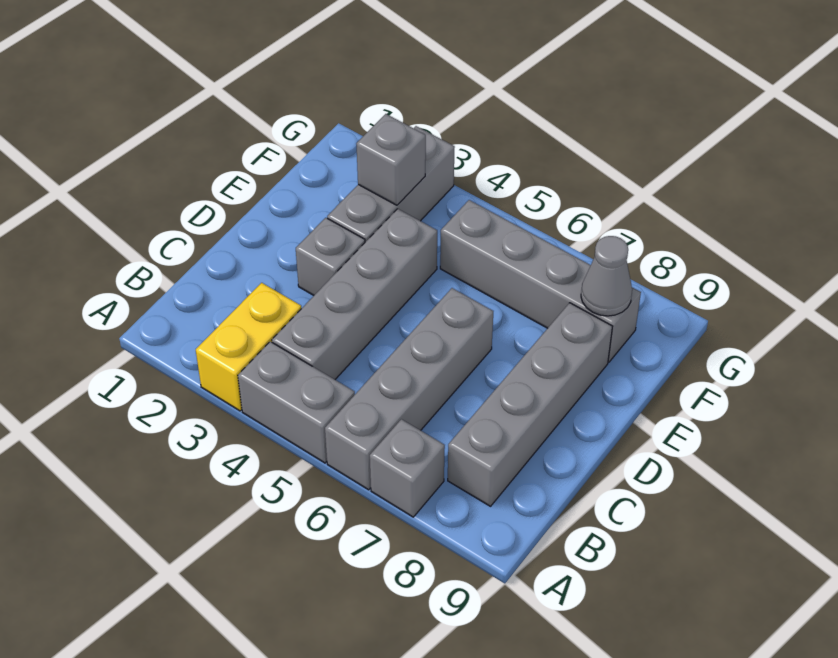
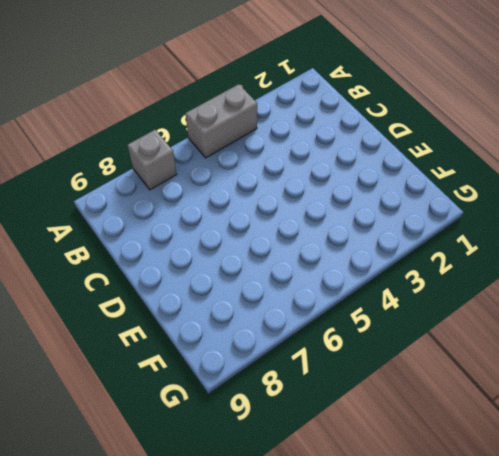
none -> yellow brick A3:B3 level 1
none -> grey brick A6:D6 level 1

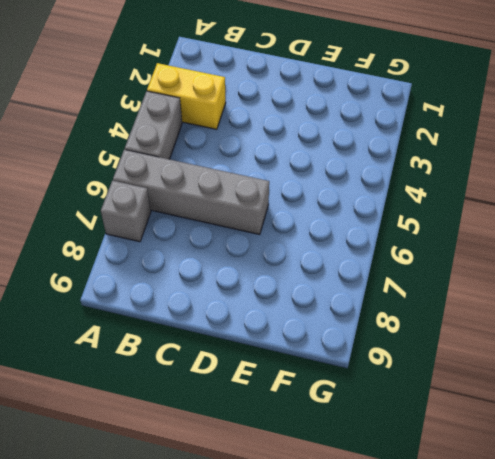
none -> grey brick B4:E4 level 1
none -> grey brick B8:E8 level 1

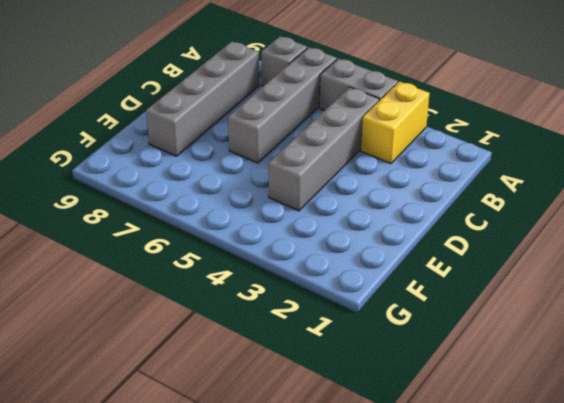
none -> grey brick D3 level 1
none -> grey brick E3:G3 level 1

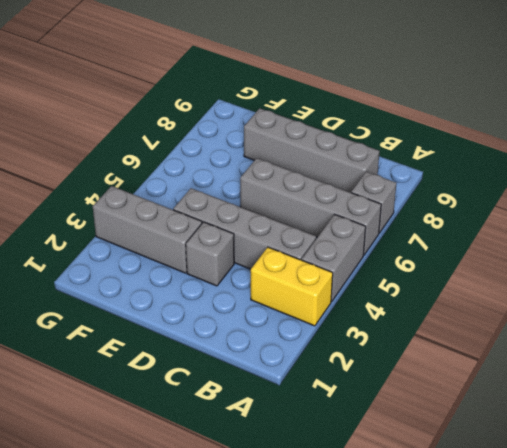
none -> grey brick F5:F8 level 1
none -> grey brick F3 level 2

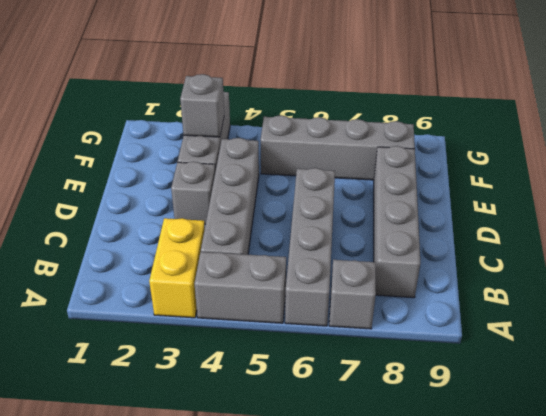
none -> grey cone F8 level 2

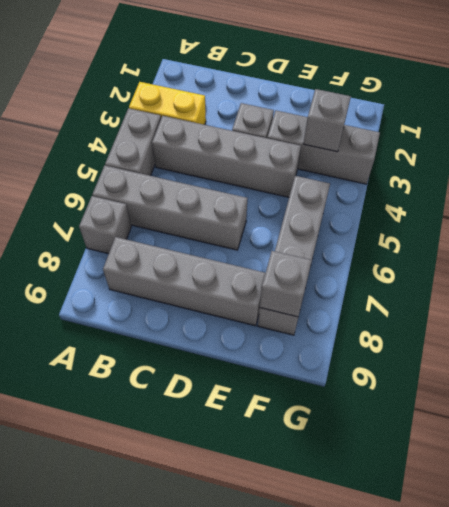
grey brick F8 level 2 -> grey cone F8 level 2

